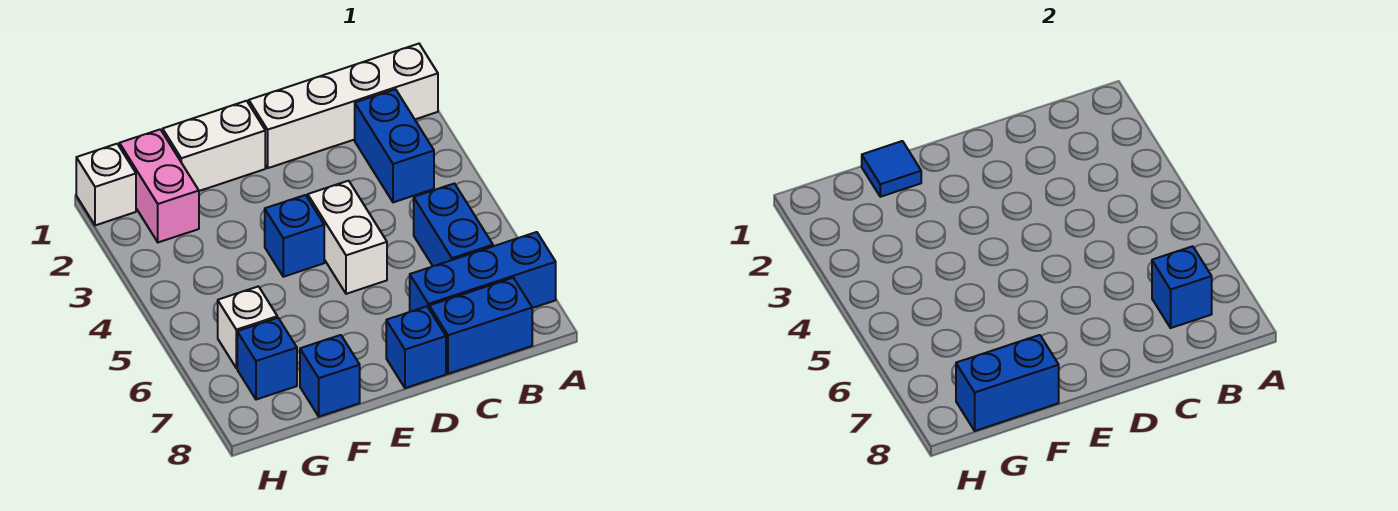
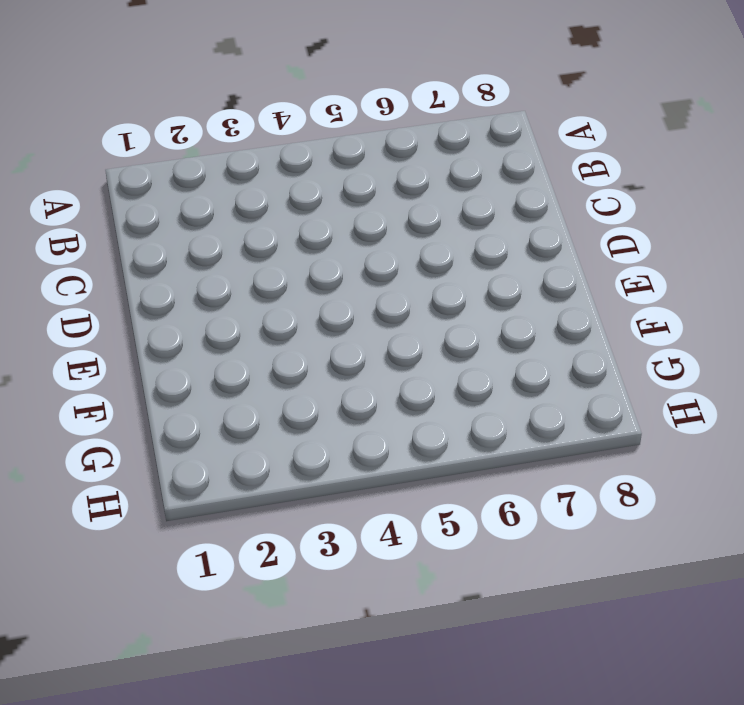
none -> white brick A1:D1 level 1
none -> blue brick A7:C7 level 1
none -> blue brick B2:B3 level 1

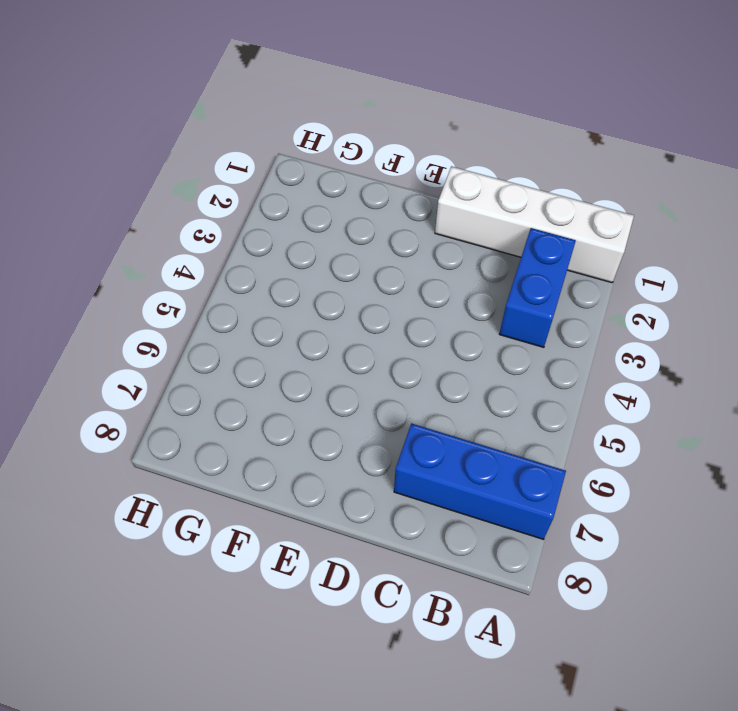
none -> blue brick B5:B6 level 1
none -> blue brick B8:C8 level 1
none -> white brick D4:D5 level 1

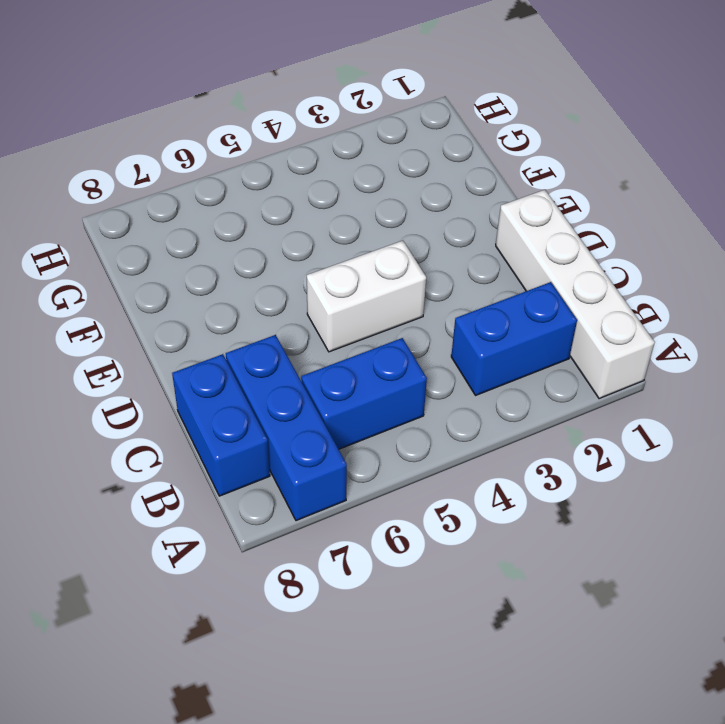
none -> blue brick D8 level 1
none -> white brick E1:F1 level 1
none -> blue brick E4 level 1

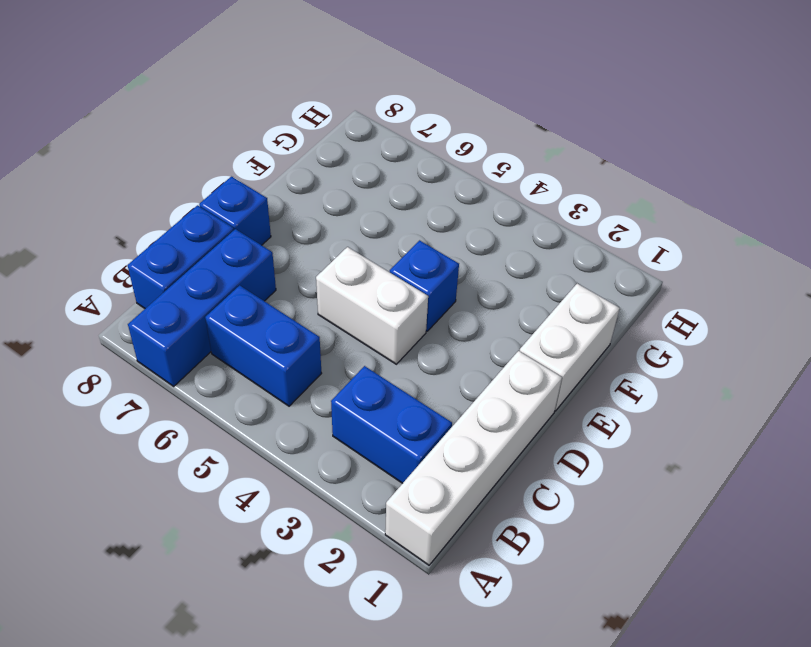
none -> blue brick F8 level 1
none -> pink brick G1:G2 level 1
none -> white brick G6 level 1

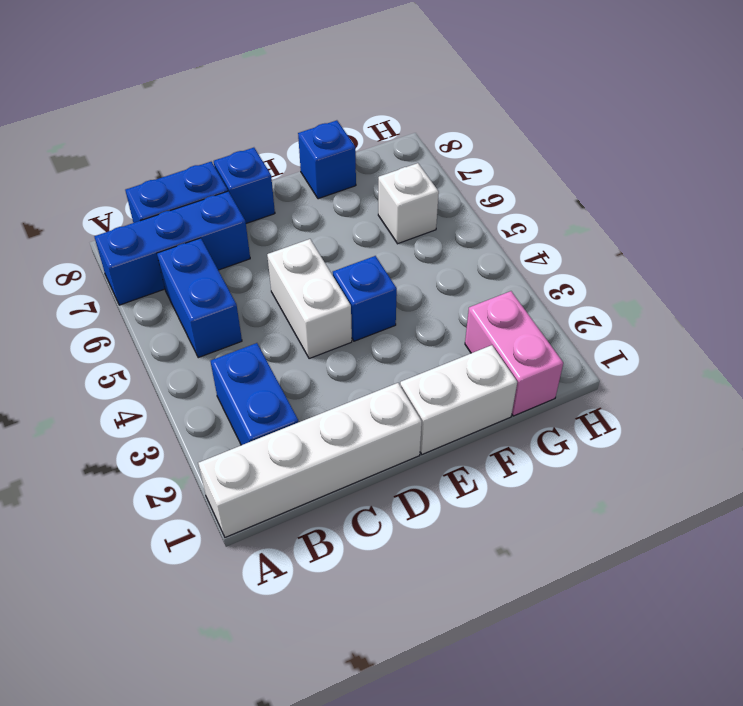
none -> blue brick G7 level 1
none -> white brick H1 level 1
none -> blue brick B7 level 2

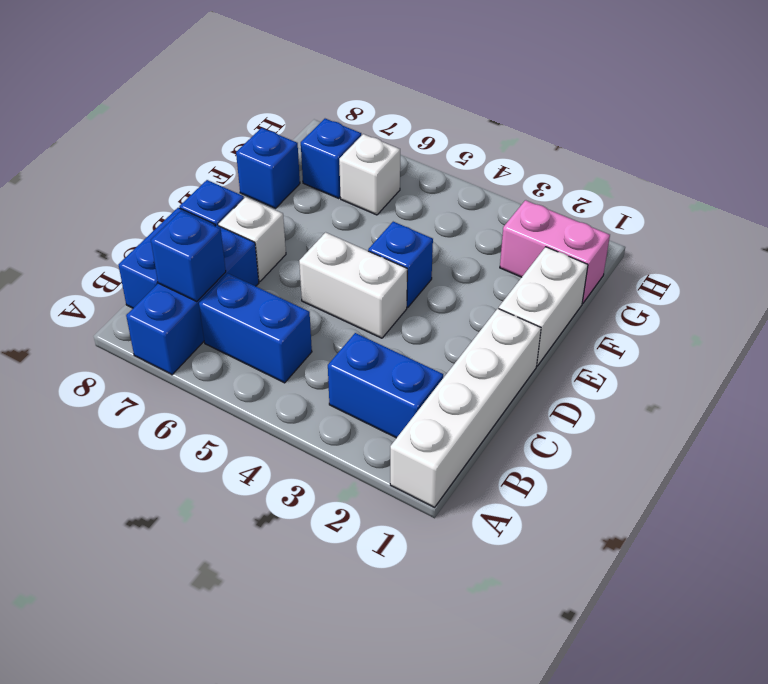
white brick D7 level 1 -> white brick H1 level 1
none -> blue tile F1 level 2
none -> blue brick F8:G8 level 2

